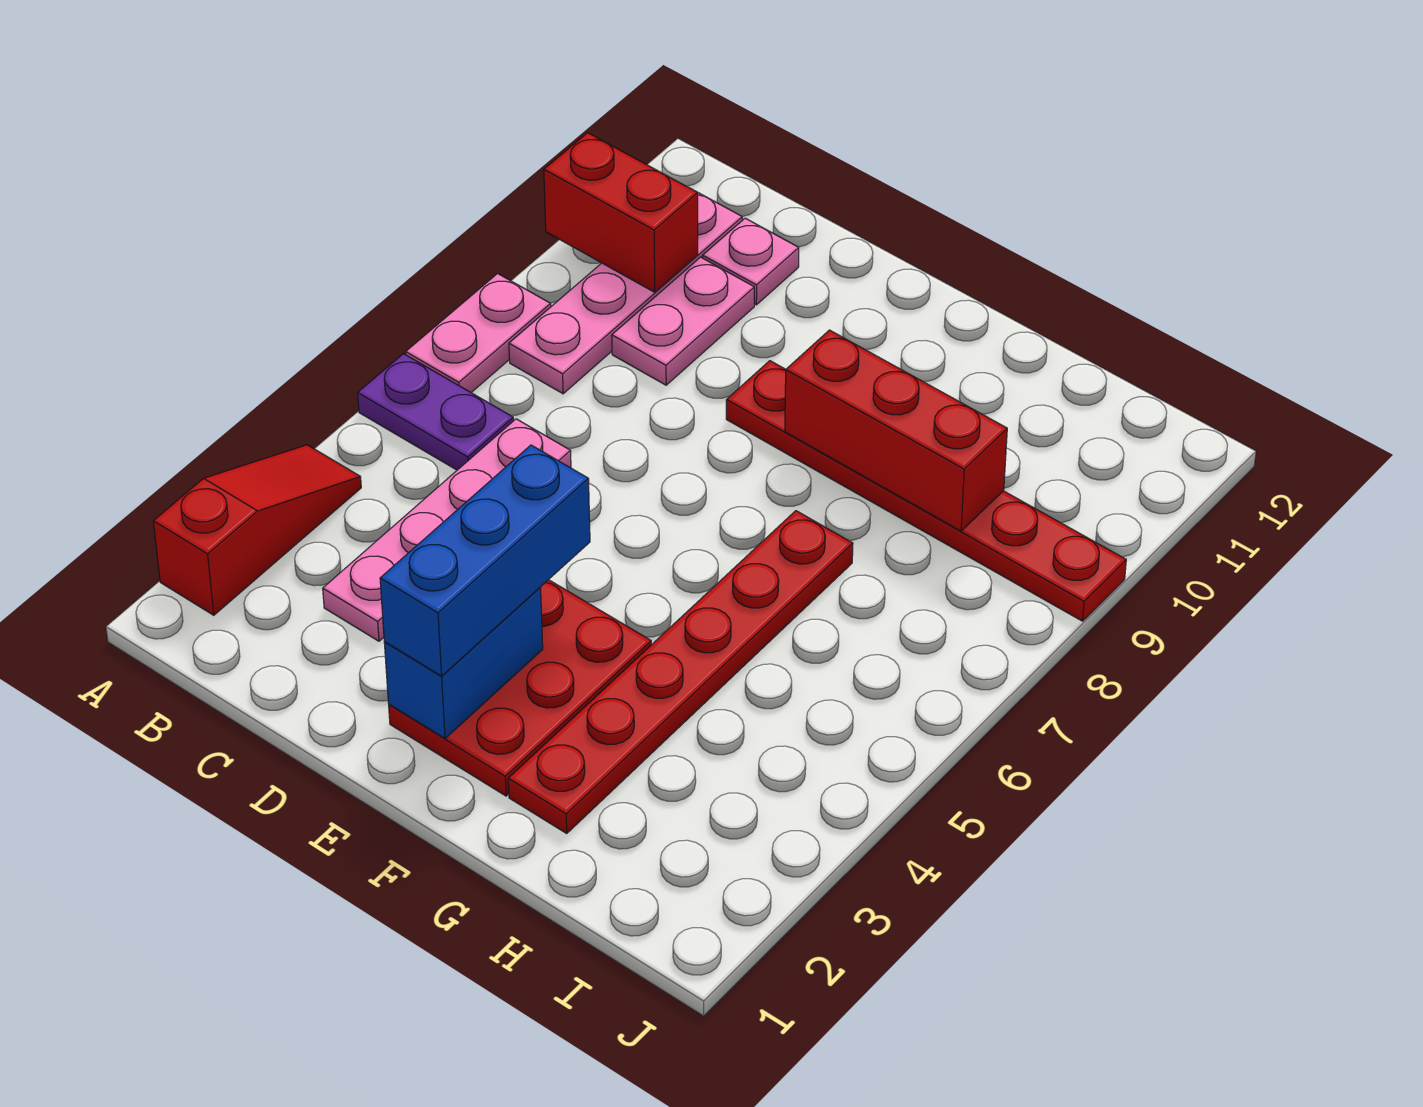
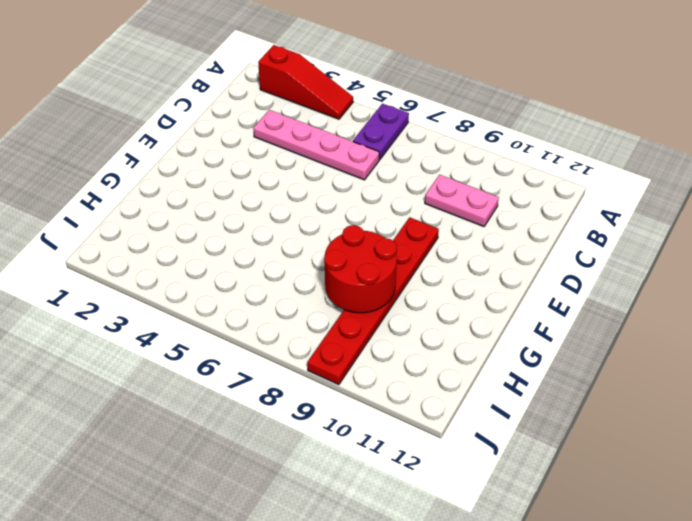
red round brick G8:H9 level 2 -> red brick F9:H9 level 2
none -> pink plate A7:A8 level 1
none -> pink plate B8:B11 level 1
none -> pink plate C11 level 1

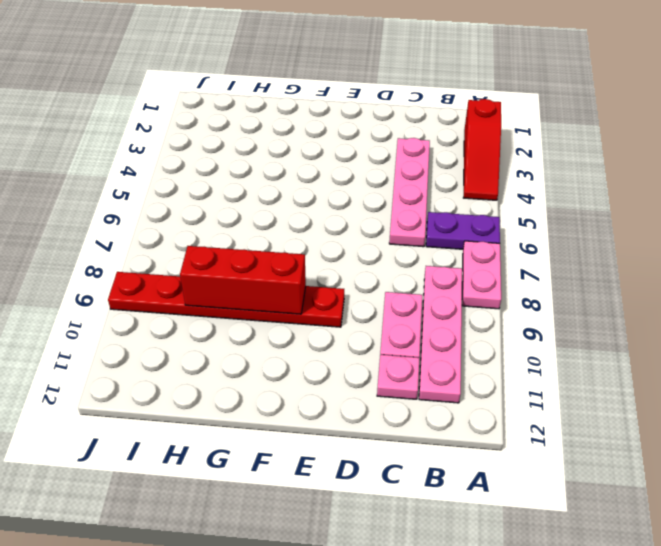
none -> red plate E2:F4 level 1
none -> red plate G2:G7 level 1
none -> red brick A10:B10 level 2

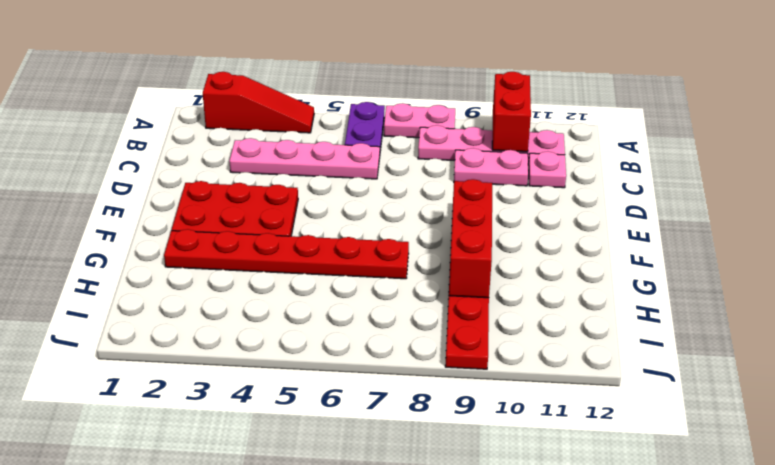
none -> blue brick E2:E3 level 2
none -> blue brick E2:E4 level 3

